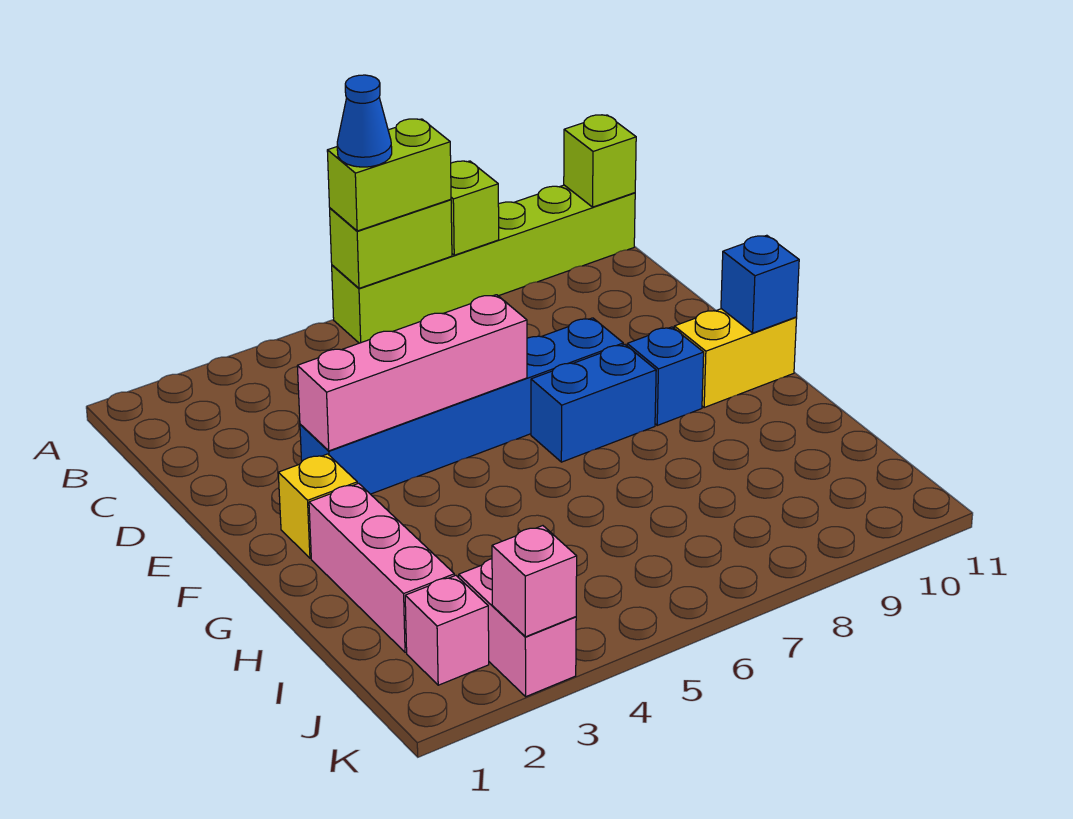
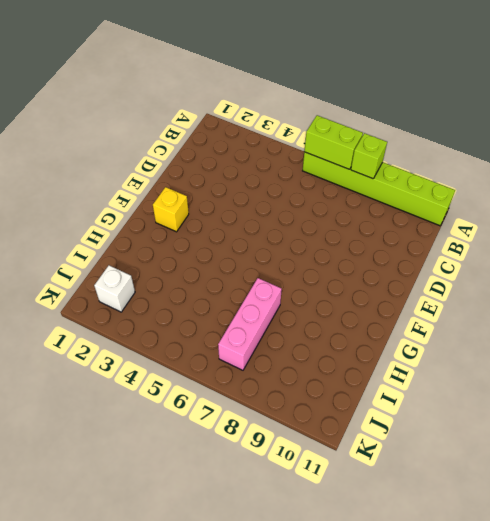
pink brick H7:J7 level 1 -> pink brick G2:I2 level 1
white brick J2 level 1 -> pink brick J2 level 1
none -> blue brick E3:E8 level 1
none -> blue brick F7:F8 level 1
none -> blue brick F9 level 1

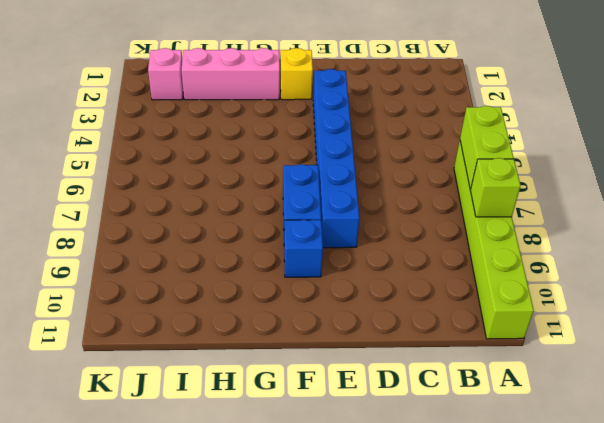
none -> yellow brick F10:F11 level 1
none -> pink brick J3:K3 level 1
none -> lime brick A11 level 2

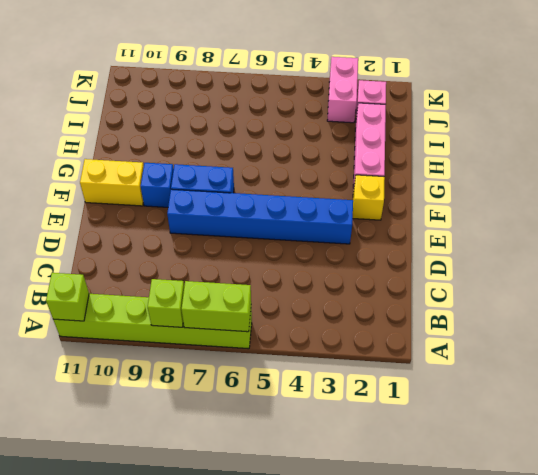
none -> pink brick E3:E6 level 2
none -> blue brick F11 level 2
none -> pink brick K3 level 2

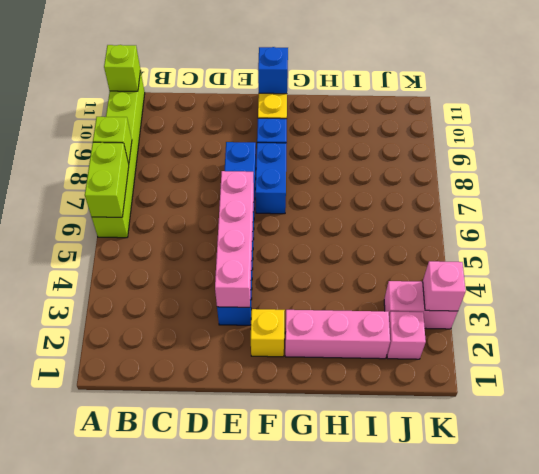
none -> lime brick A6:A7 level 3
none -> blue cone A6 level 4

